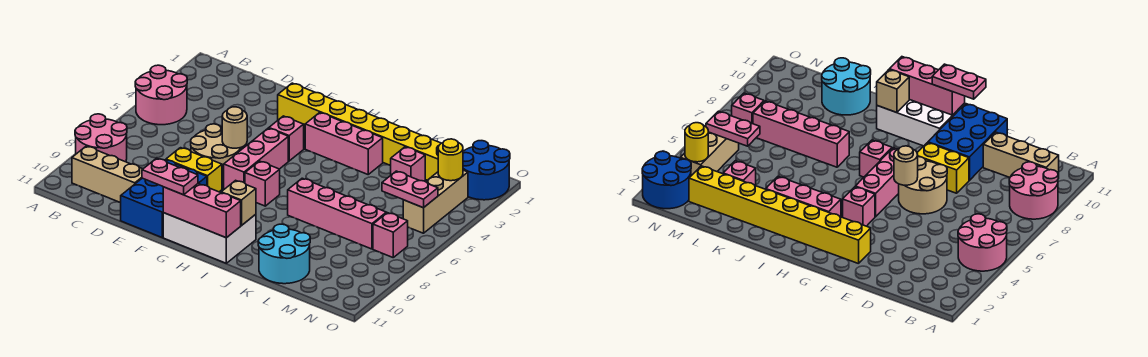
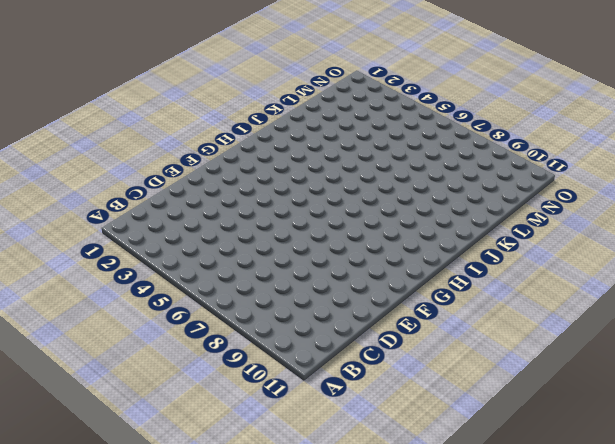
none -> pink round brick A4:B5 level 1
none -> pink round brick A8:B9 level 1
none -> tan brick B10:D10 level 1

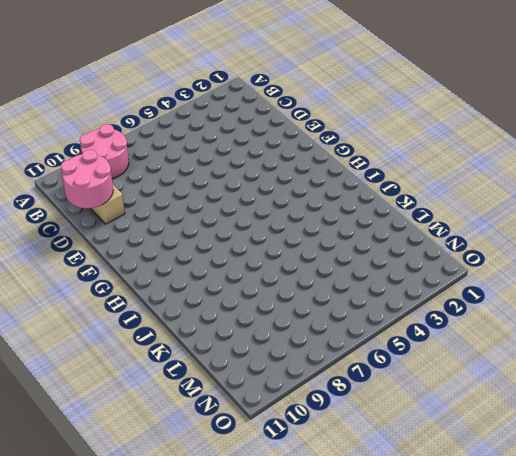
pink round brick C10:D11 level 2 -> pink round brick A4:B5 level 1
none -> tan round brick E6:F7 level 1
none -> yellow brick E8:F8 level 1
none -> blue brick E9:F11 level 1

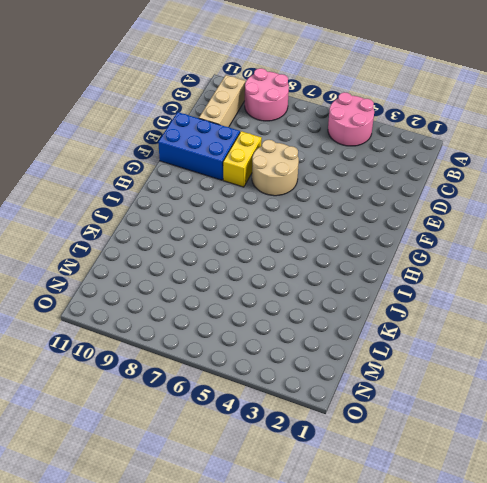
none -> yellow brick F2:M2 level 1
none -> pink brick G4 level 1
none -> pink brick G5:G7 level 1

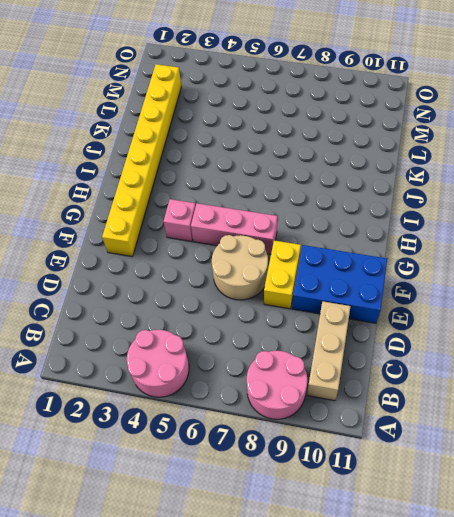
none -> white brick G10:I11 level 1
none -> pink brick H3:J3 level 1
none -> pink brick H7 level 1

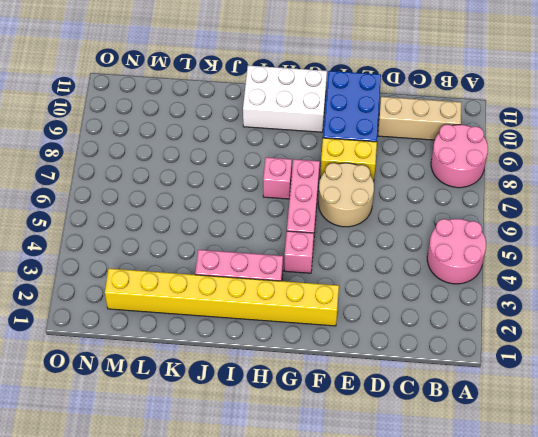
none -> pink brick J7:M7 level 1
none -> cyan round brick K10:L11 level 1
none -> pink brick L3 level 1

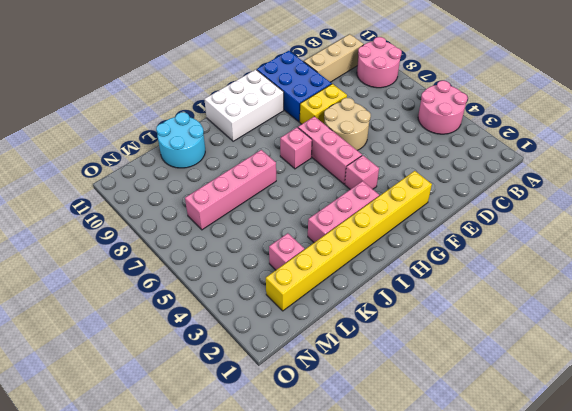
none -> blue round brick N1:O2 level 1
none -> tan brick N3:N5 level 1
none -> pink brick N7 level 1

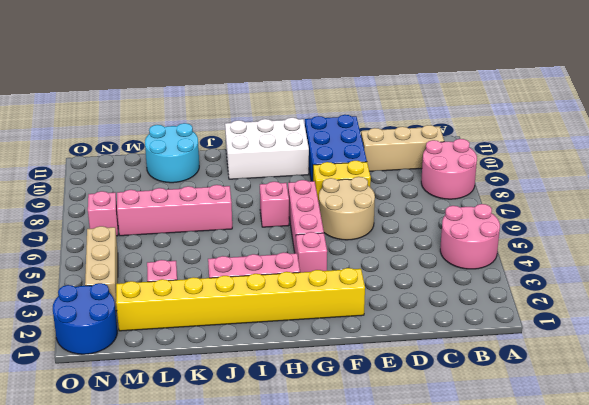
none -> tan round brick F6 level 2
none -> pink brick G11:I11 level 2
none -> tan brick I10 level 2

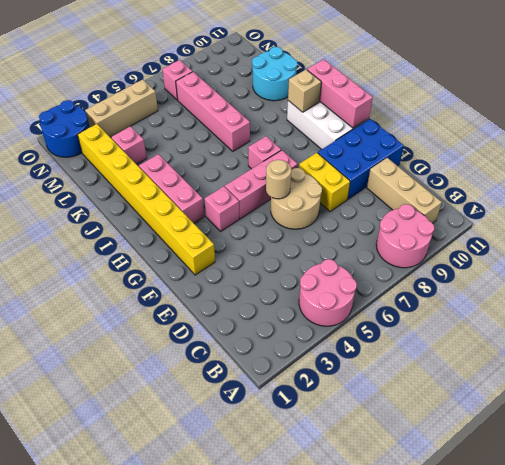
none -> pink plate M5:N5 level 2
none -> yellow round brick N3 level 2
none -> pink plate F11:G11 level 3

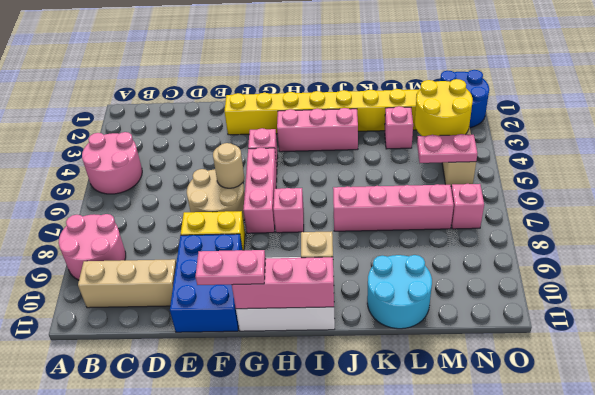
yellow round brick M3:N4 level 2 -> yellow round brick N3 level 2

